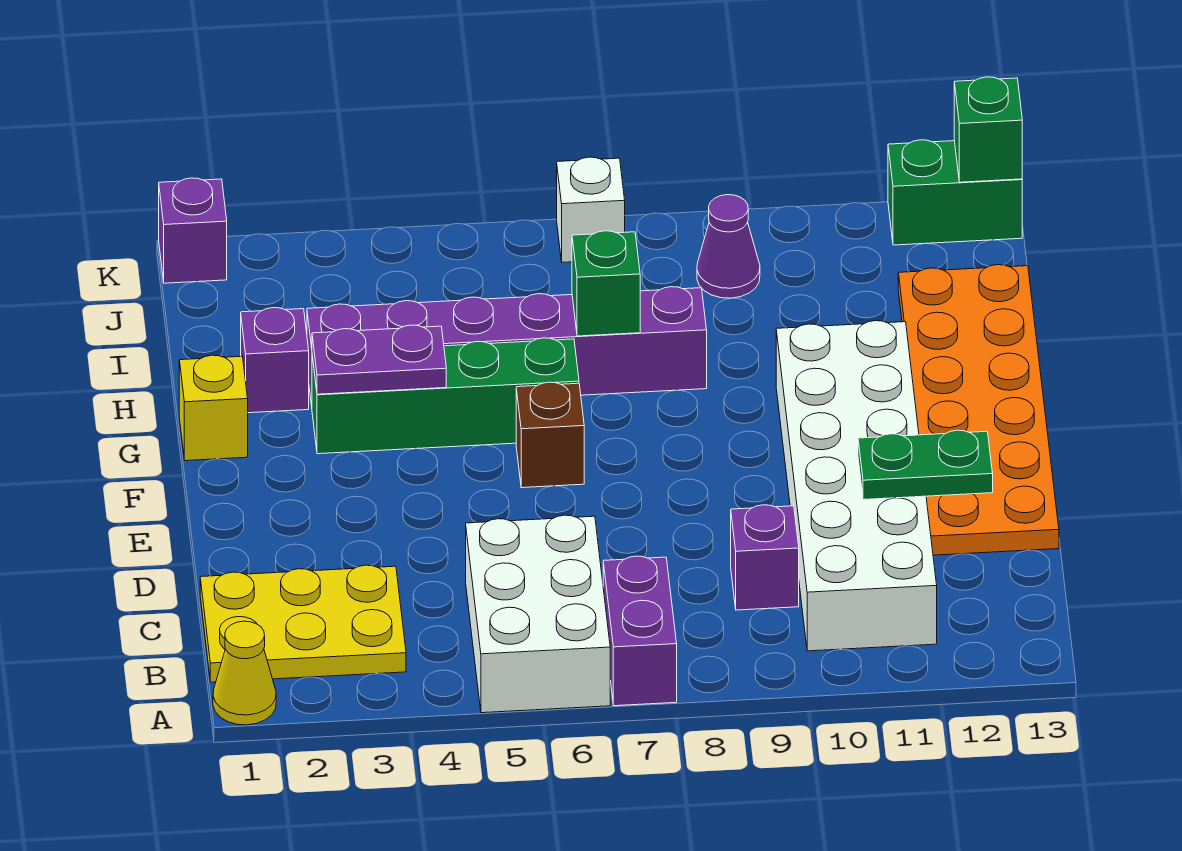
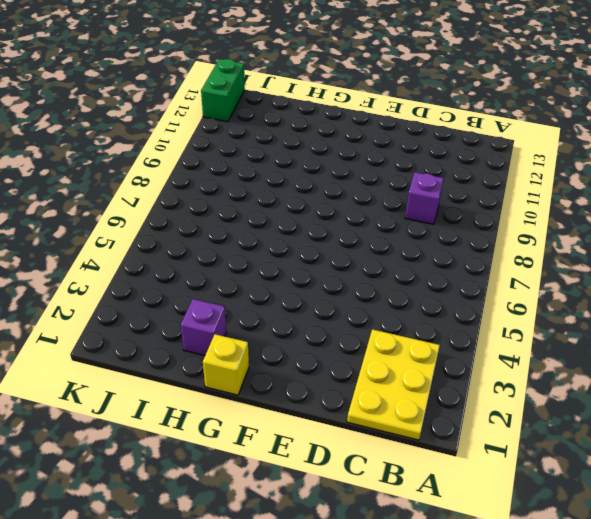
none -> yellow cone A1 level 1
none -> white brick A5:C6 level 1
none -> purple brick A7:B7 level 1

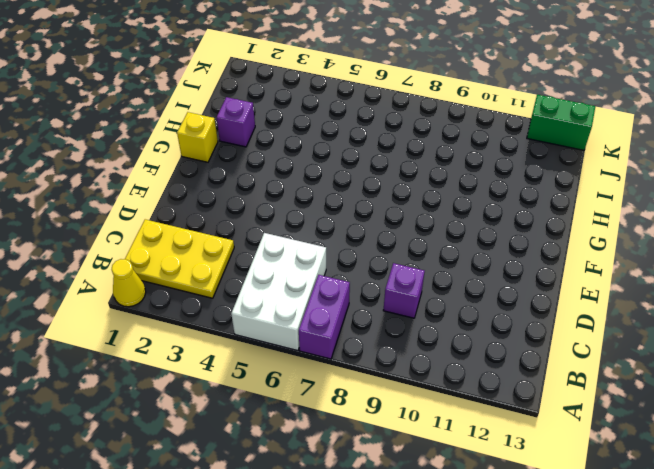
none -> white brick B10:G11 level 1
none -> orange plate D12:I13 level 1
none -> brown brick F6 level 1

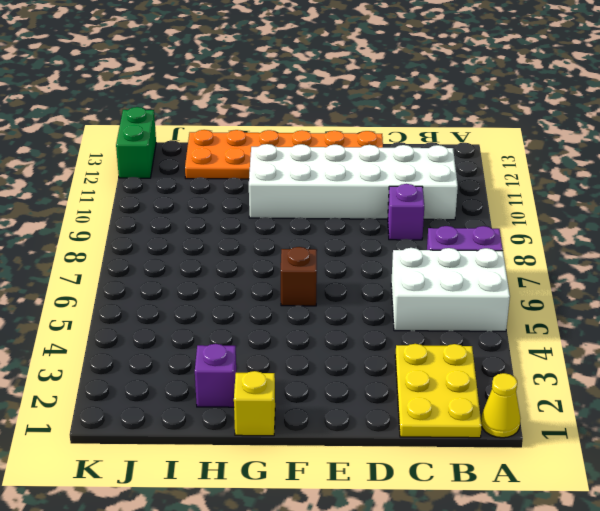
none -> green brick G3:G6 level 1
none -> purple brick H3:H8 level 1
none -> purple cone J9 level 1

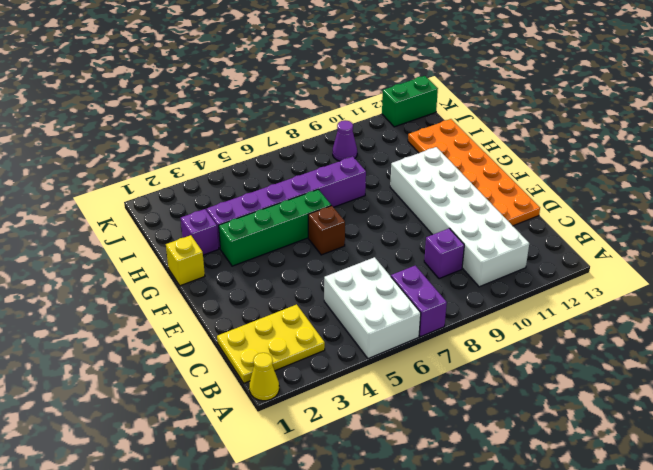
none -> purple brick K1 level 1
none -> white brick K7 level 1
none -> green plate D11:D12 level 2

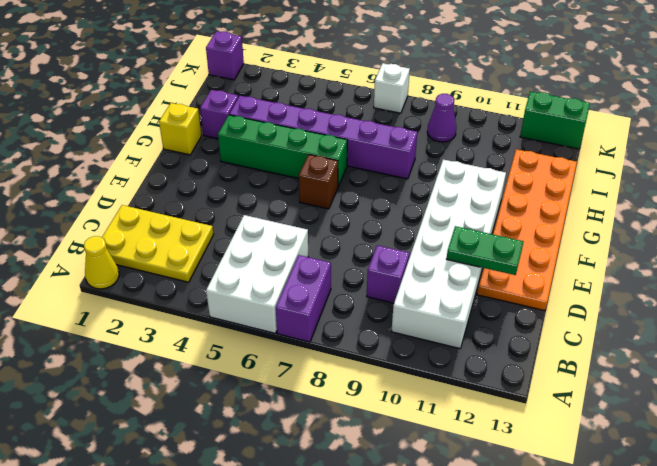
none -> purple plate G3:G4 level 2
none -> green brick H7 level 2
none -> green brick K13 level 2

